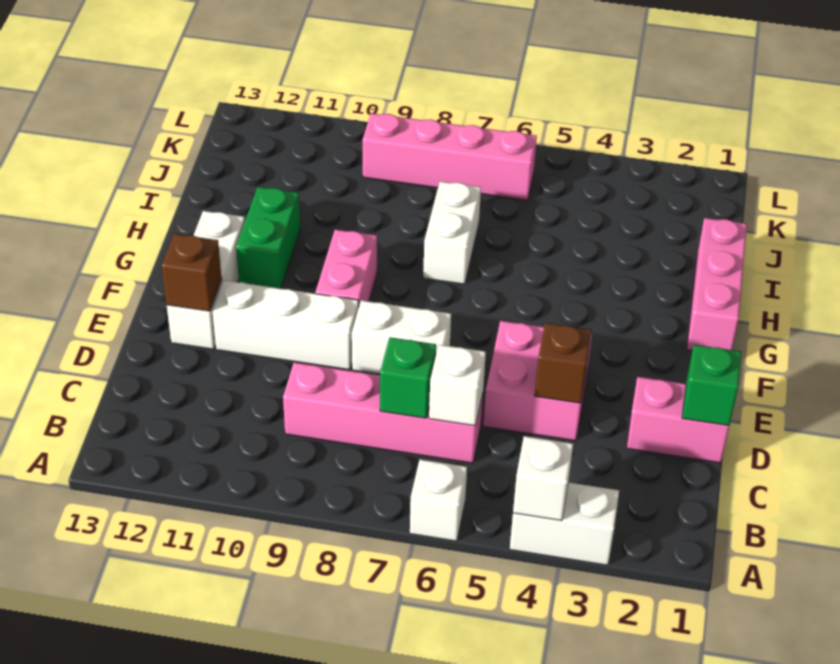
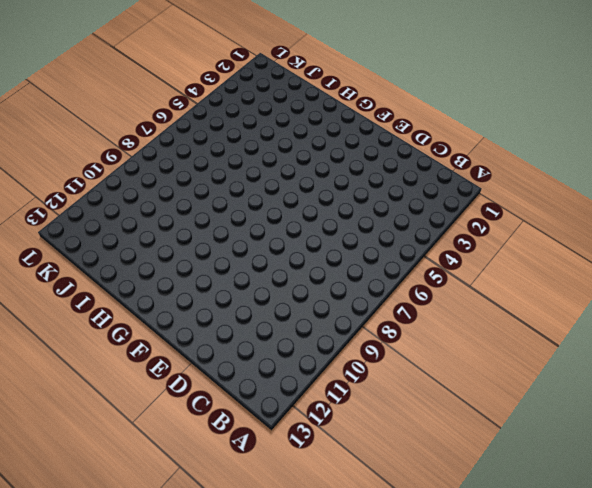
none -> white brick A3:A4 level 1
none -> white brick A6 level 1
none -> pink brick C6:C9 level 1

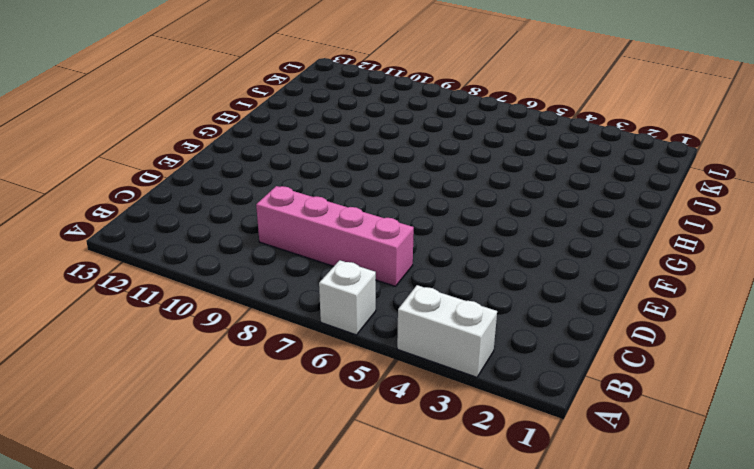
none -> pink brick D1:D2 level 1
none -> pink brick D4:E5 level 1
none -> white brick E7:E8 level 1

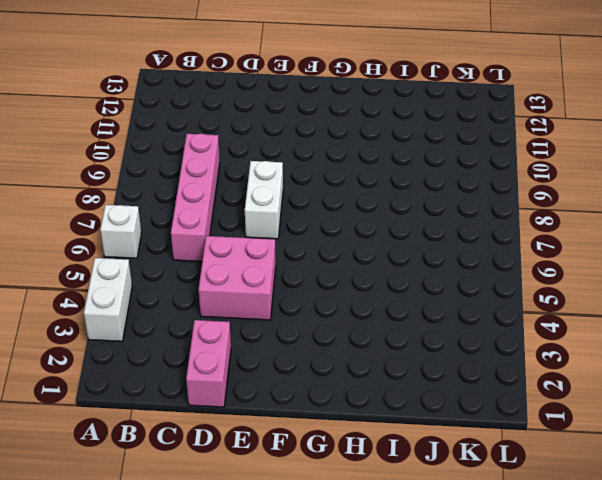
none -> white brick E9:E11 level 1
none -> white brick E12:G12 level 1
none -> pink brick F9:G9 level 1

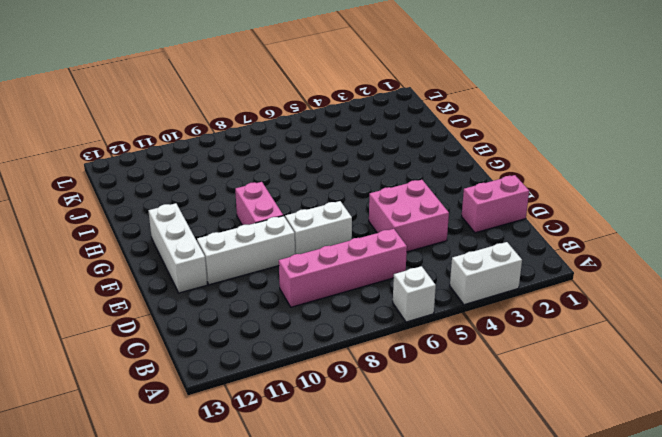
none -> pink brick G1:I1 level 1
none -> green brick G11:H11 level 1
none -> white brick H7:I7 level 1

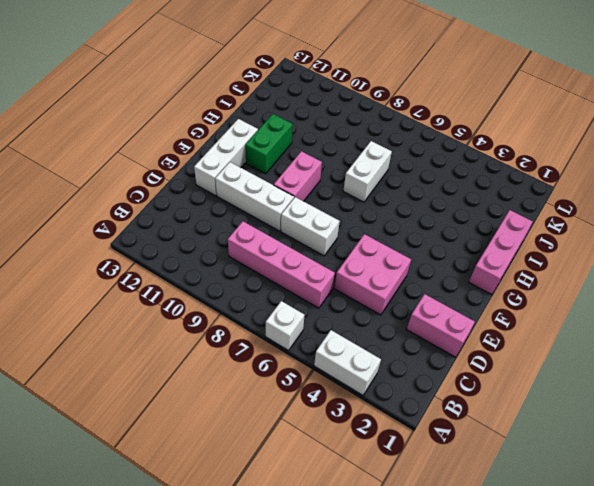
none -> pink brick K6:K9 level 1
none -> white brick A4 level 2
none -> white brick C6 level 2

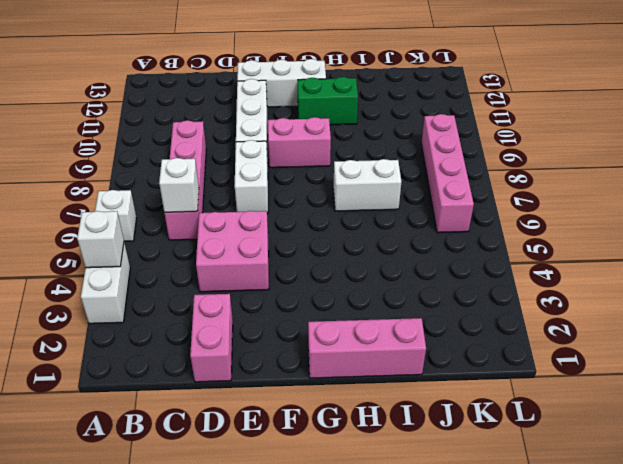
none -> green brick C7 level 2
none -> green brick D1 level 2
none -> brown brick D4 level 2

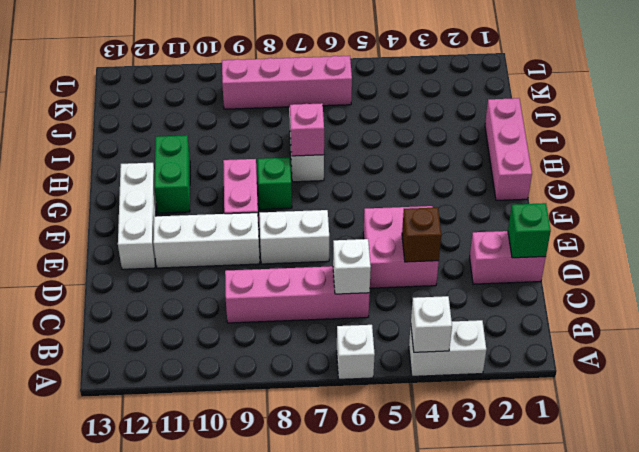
green brick G8 level 1 -> green brick C7 level 2
pink brick H7 level 2 -> none
none -> brown brick E12 level 2

